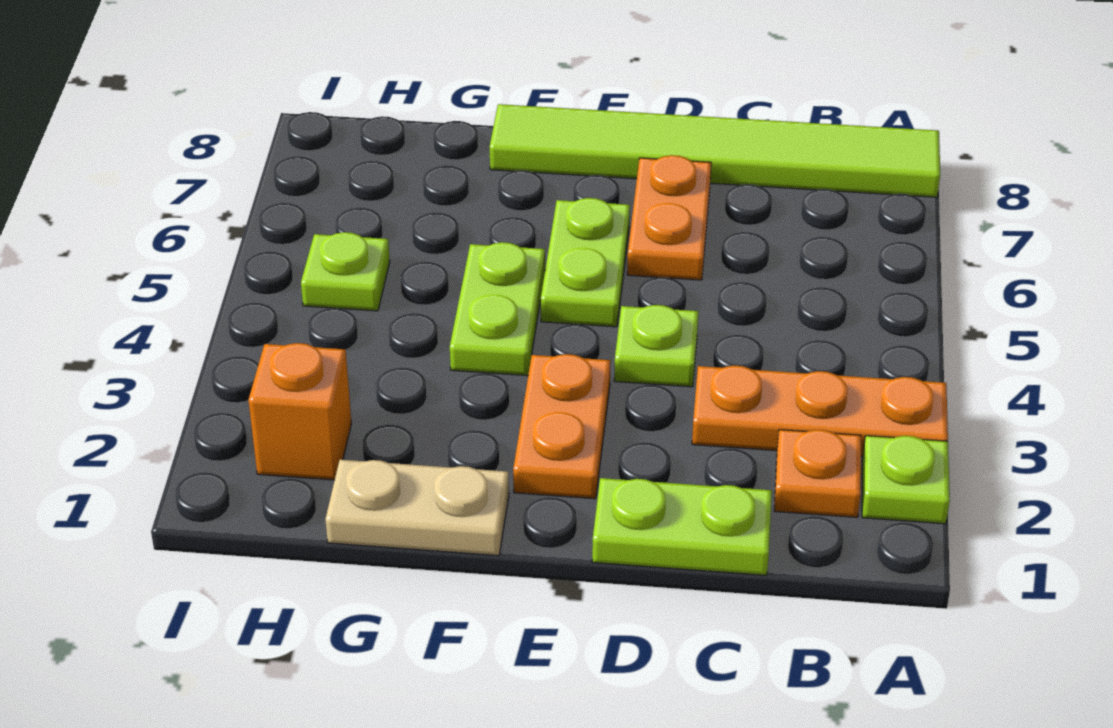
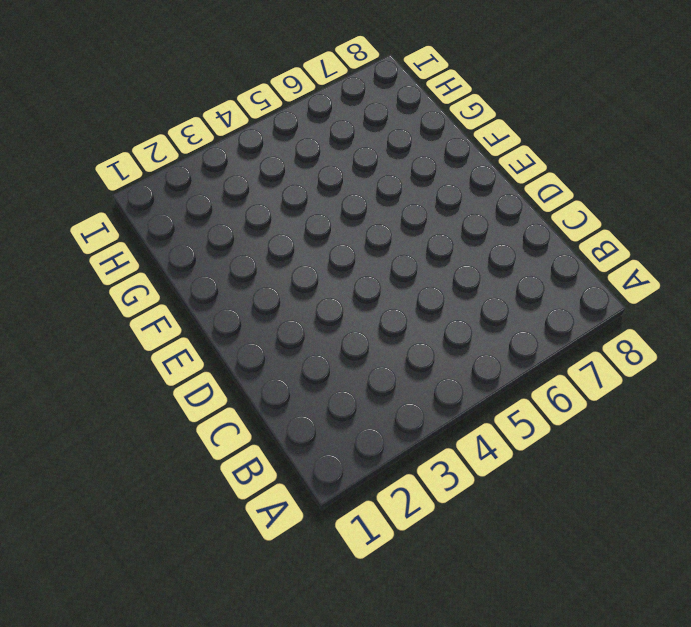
none -> lime plate A2 level 1
none -> orange plate A3:C3 level 1
none -> lime tile A8:F8 level 1

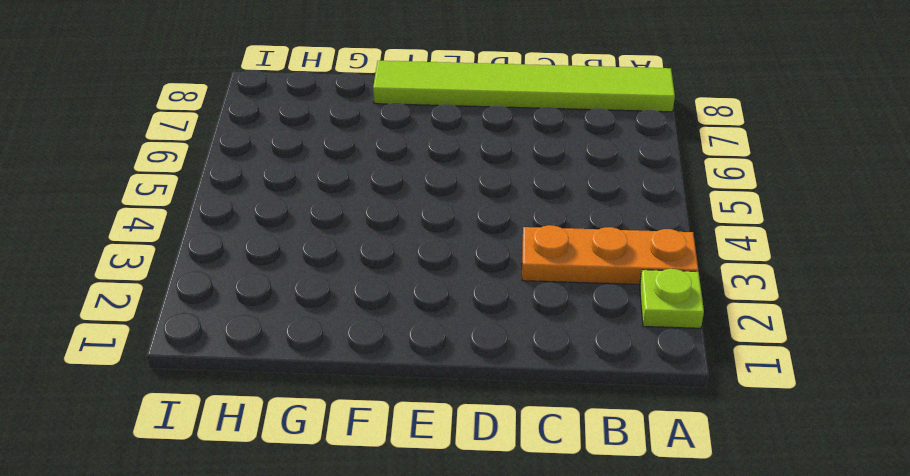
none -> orange plate B2 level 1
none -> lime plate C1:D1 level 1
none -> lime plate D4 level 1

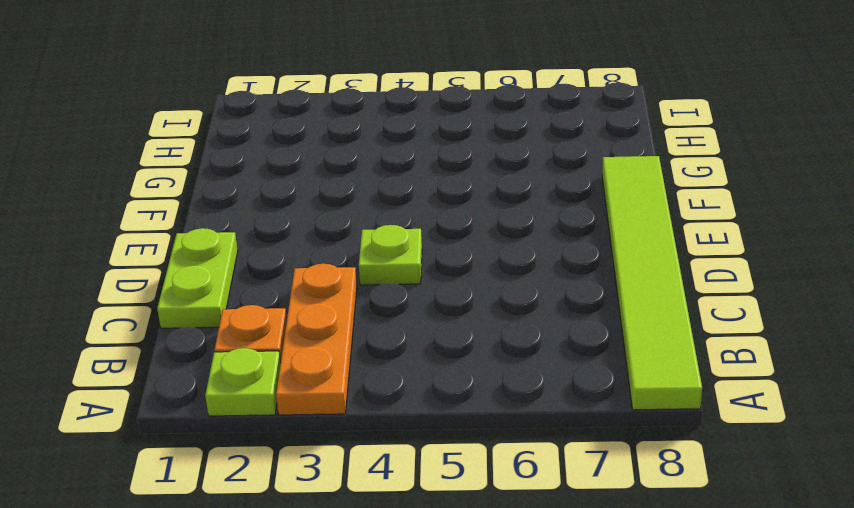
none -> orange plate D6:D7 level 1
none -> orange plate E2:E3 level 1
none -> lime plate E5:E6 level 1

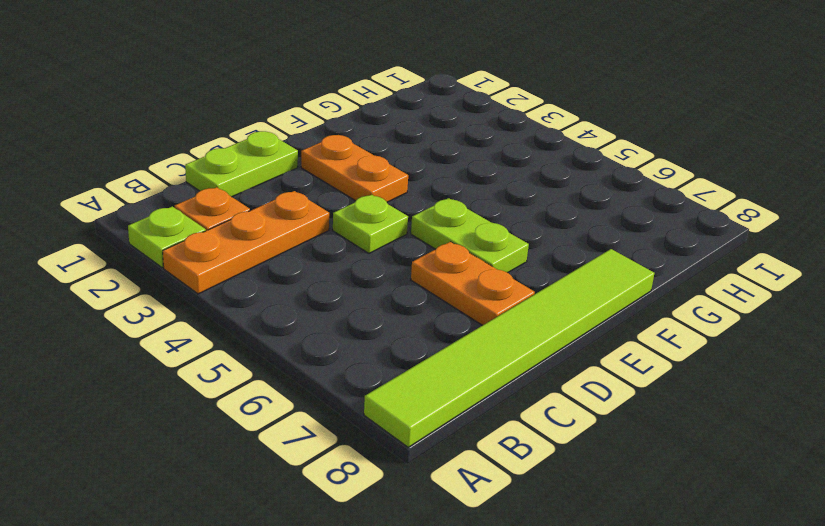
none -> tan plate F1:G1 level 1
none -> lime plate F4:F5 level 1
none -> orange brick H2 level 1

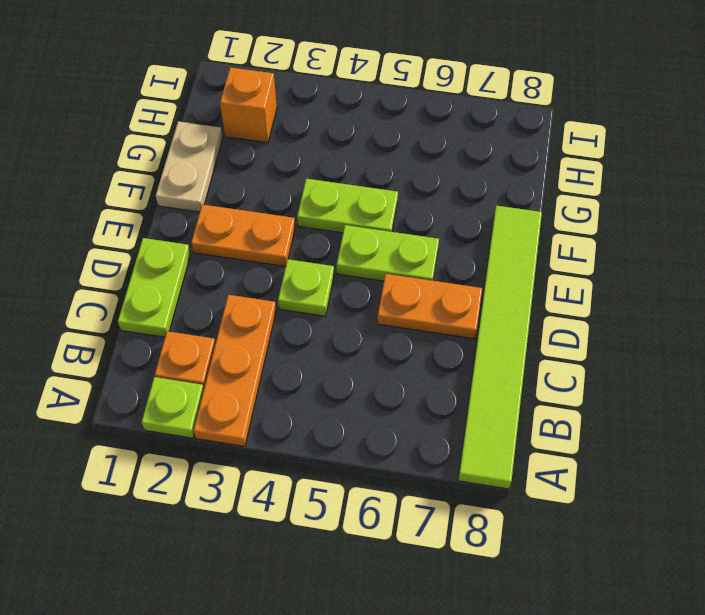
none -> lime plate H5 level 1

